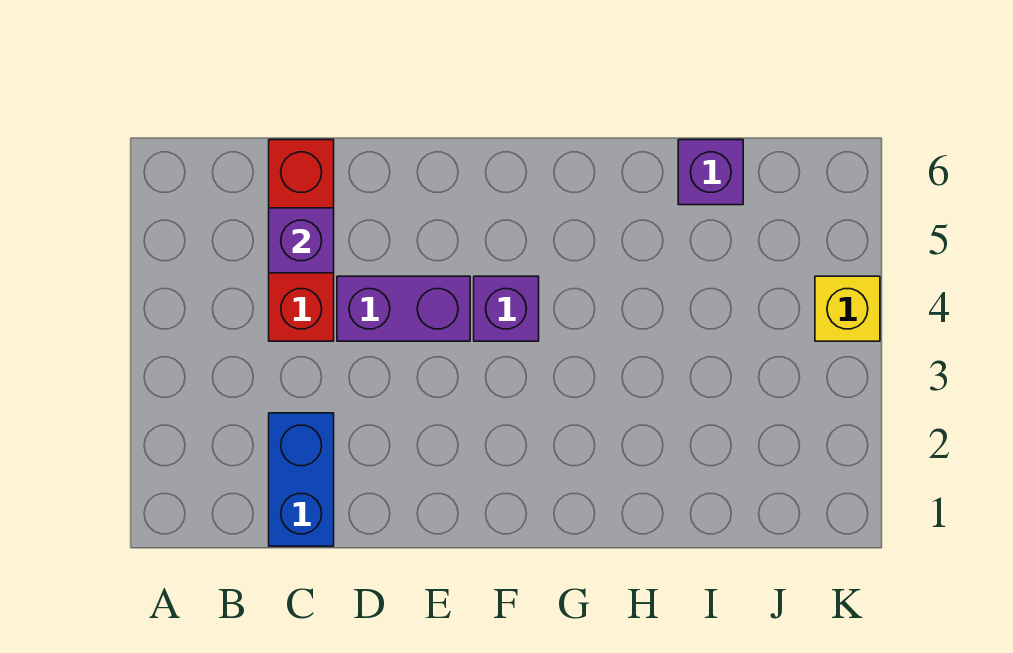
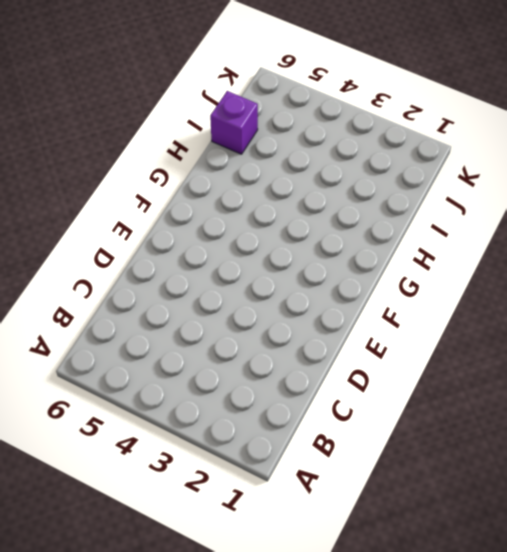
none -> blue brick C1:C2 level 1
none -> red brick C4:C6 level 1

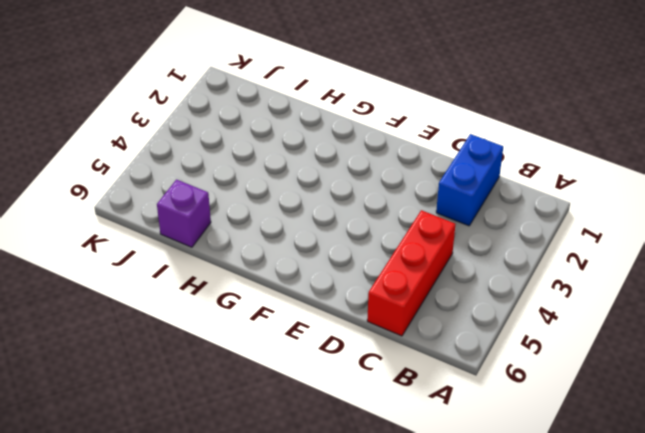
none -> purple brick D4:E4 level 1
none -> purple brick F4 level 1

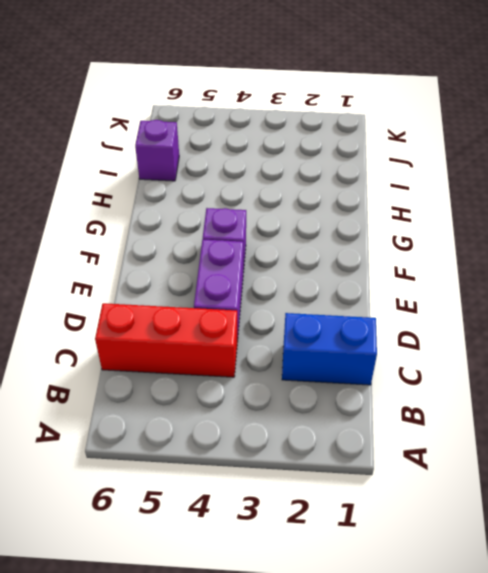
none -> yellow brick K4 level 1
none -> purple brick C5 level 2

